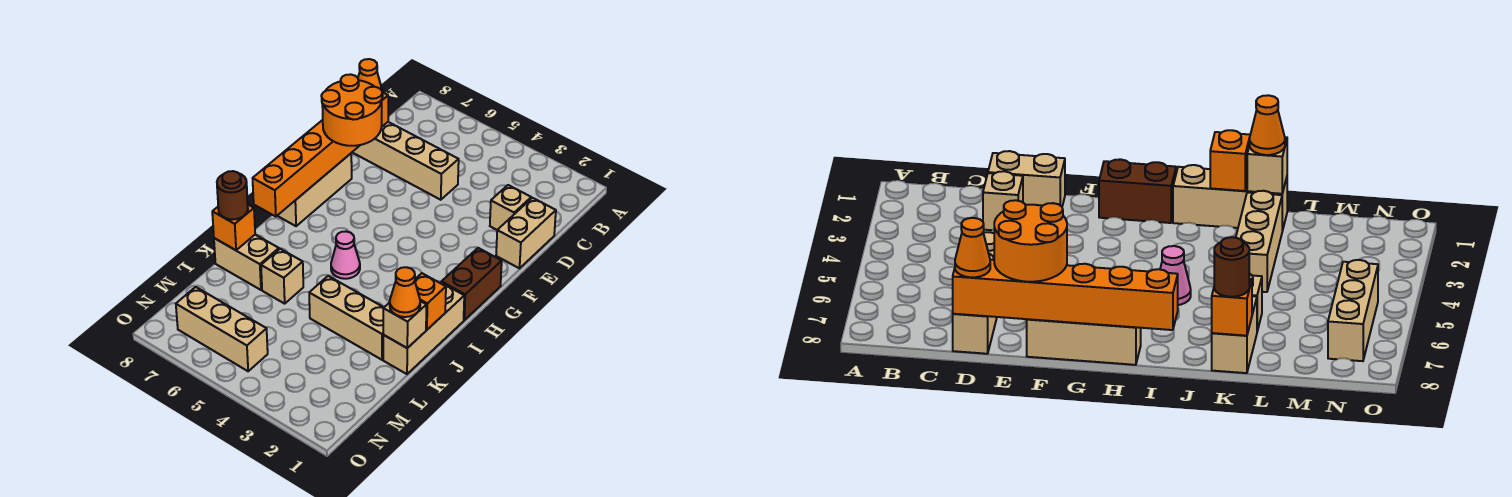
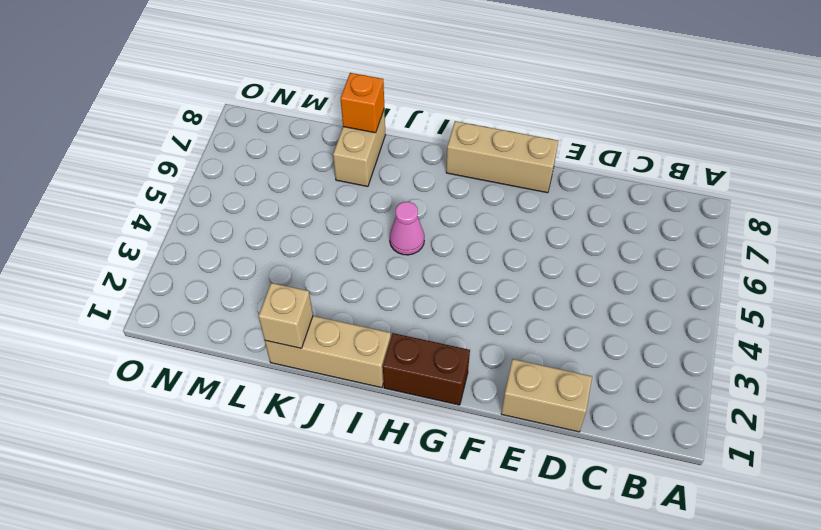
none -> tan brick D2 level 1
none -> tan brick D5:D8 level 1
none -> tan brick K2:K4 level 1

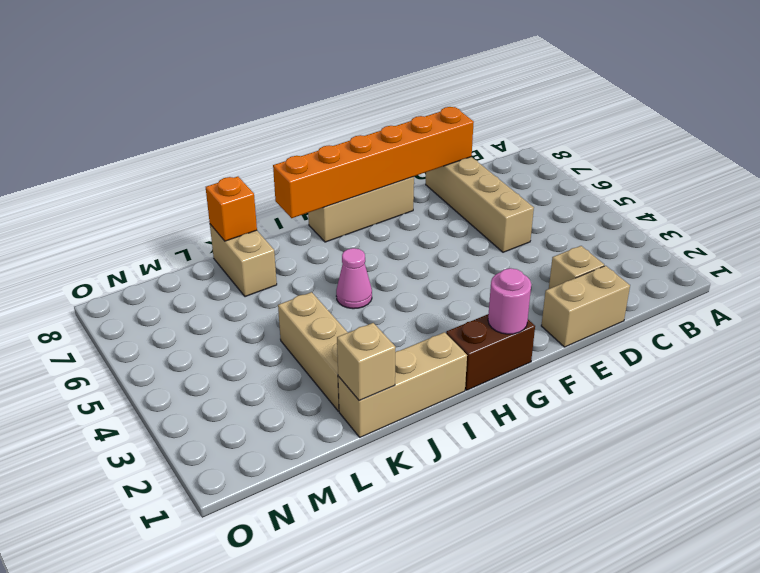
pink round brick G1 level 2 -> none
none -> tan brick K6 level 1
none -> tan brick N5:N7 level 1
none -> orange brick J1 level 2

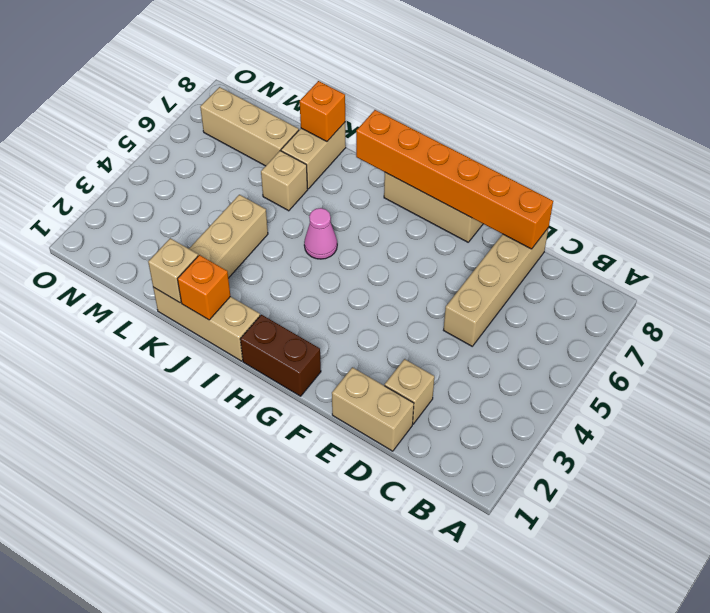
tan brick L7:N7 level 1 -> tan brick N5:N7 level 1
none -> orange cone D8 level 3
none -> orange round brick E7:F8 level 3
none -> orange cone K1 level 3

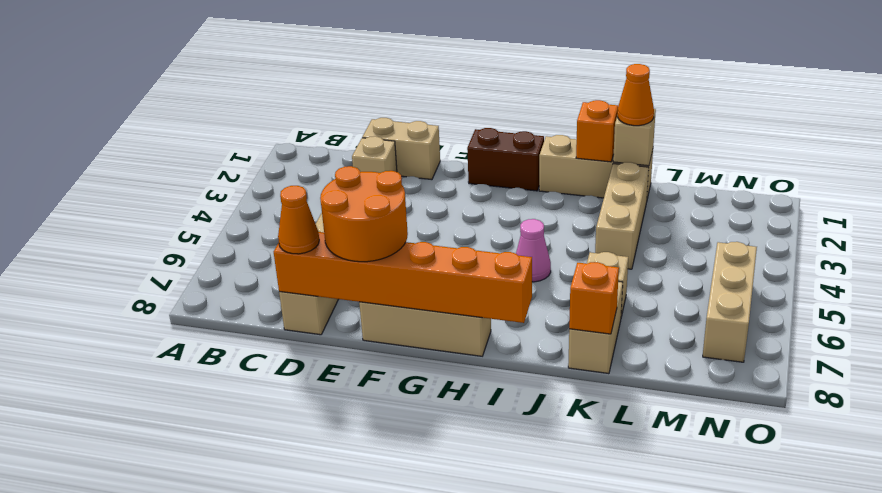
none -> brown round brick K8 level 3

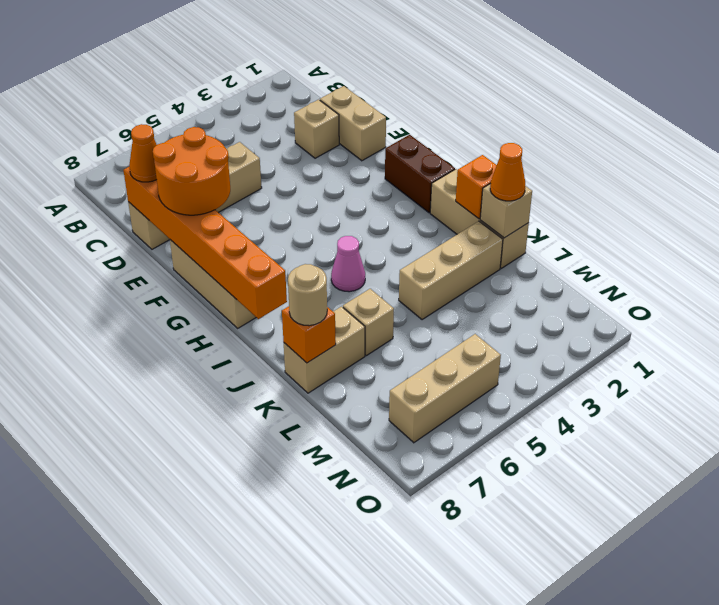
tan round brick K8 level 3 -> brown round brick K8 level 3

